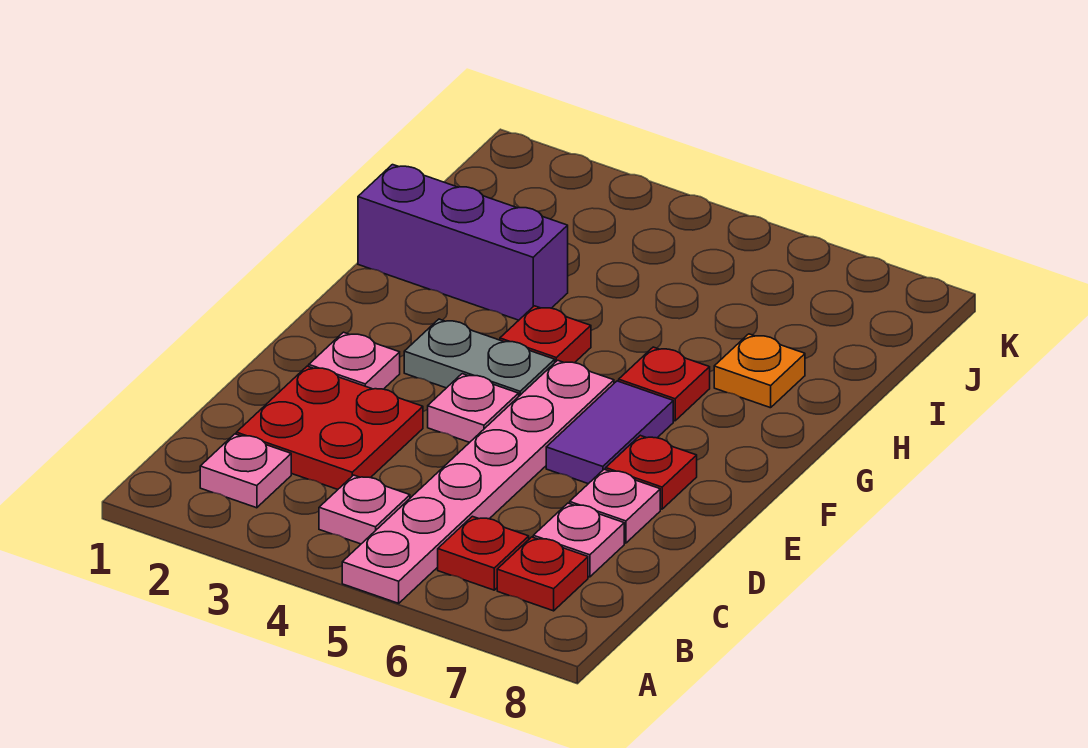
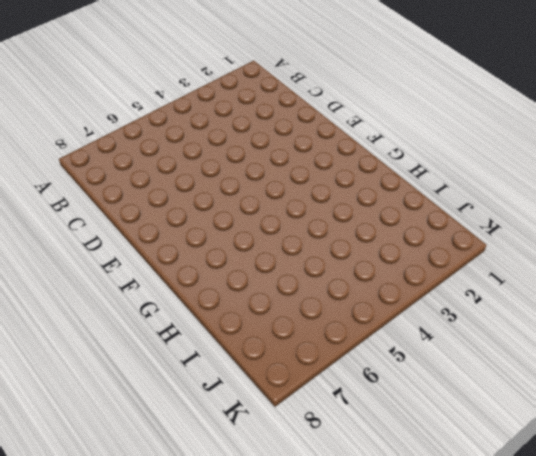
none -> pink plate A5:F5 level 1
none -> pink plate B2 level 1
none -> pink plate B4 level 1

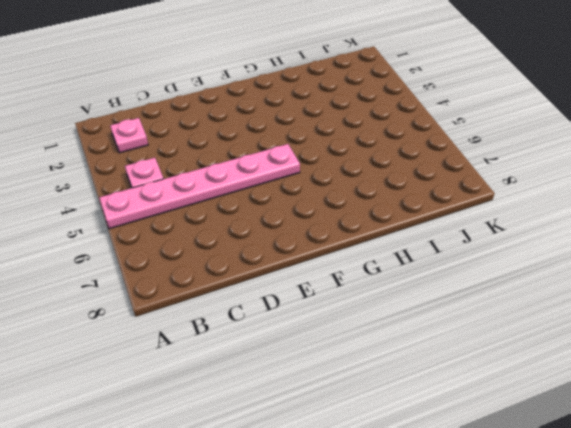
none -> red plate B6 level 1
none -> red plate B7 level 1
none -> red plate C2:D3 level 1

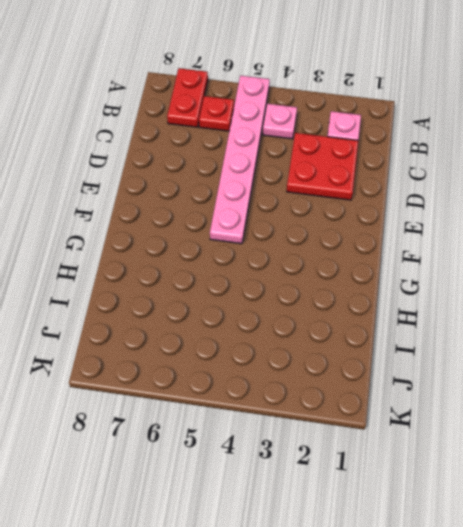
red plate A7:B7 level 1 -> red plate B7 level 1
none -> pink plate C7 level 1
none -> pink plate D7 level 1
none -> pink plate E2 level 1

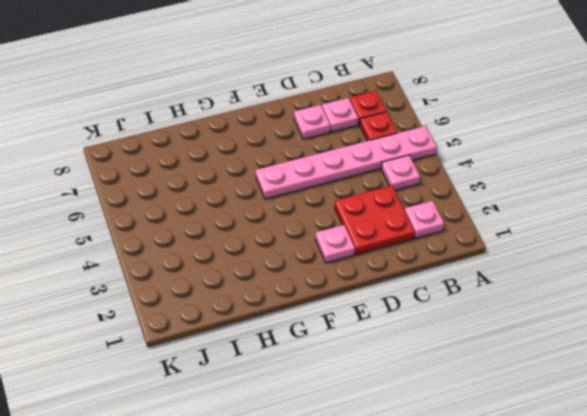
none -> pink plate E4 level 1
none -> purple tile E6:F6 level 1
none -> red plate E7 level 1

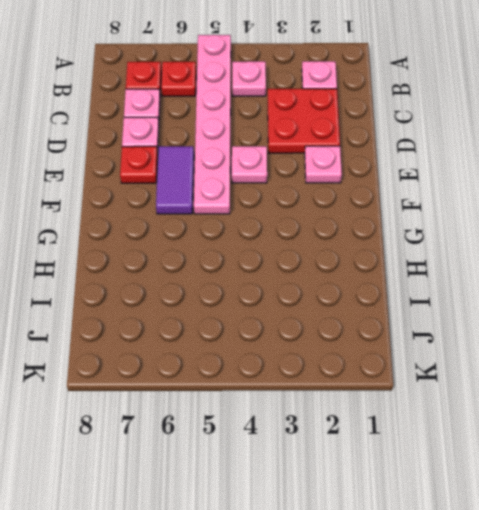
none -> grey plate F3:F4 level 1
none -> red plate G4 level 1
none -> red plate G6 level 1

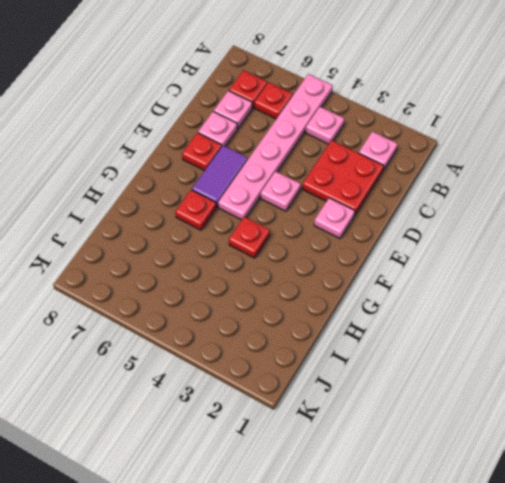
none -> grey plate F3:F4 level 1
none -> purple brick H1:H3 level 1
none -> orange plate H7 level 1

